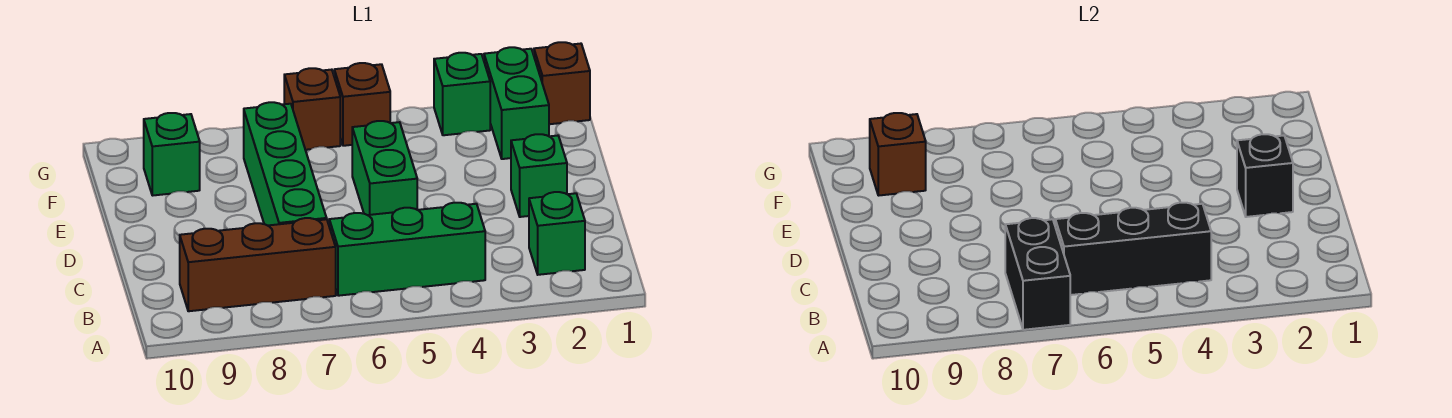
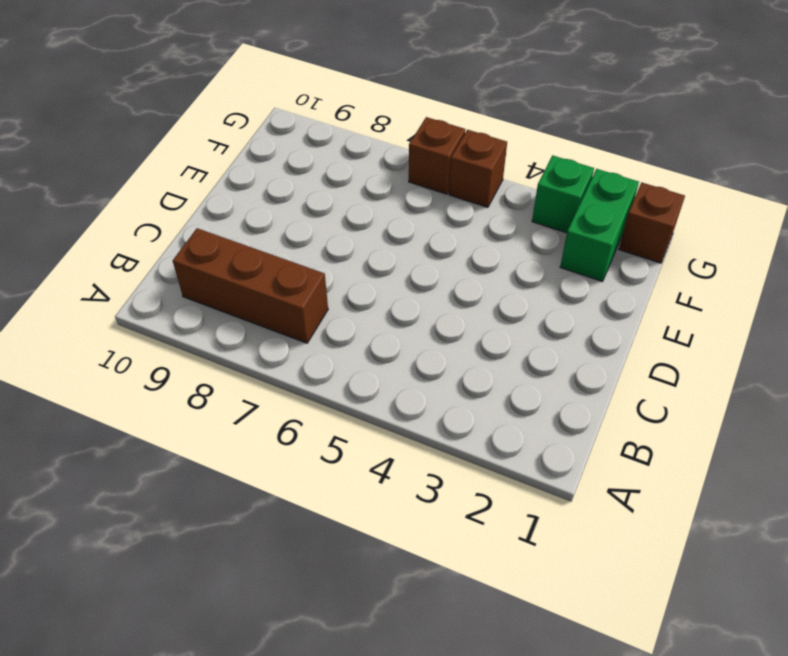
none -> green brick B2 level 1
none -> green brick B4:B6 level 1
none -> green brick C7:F7 level 1

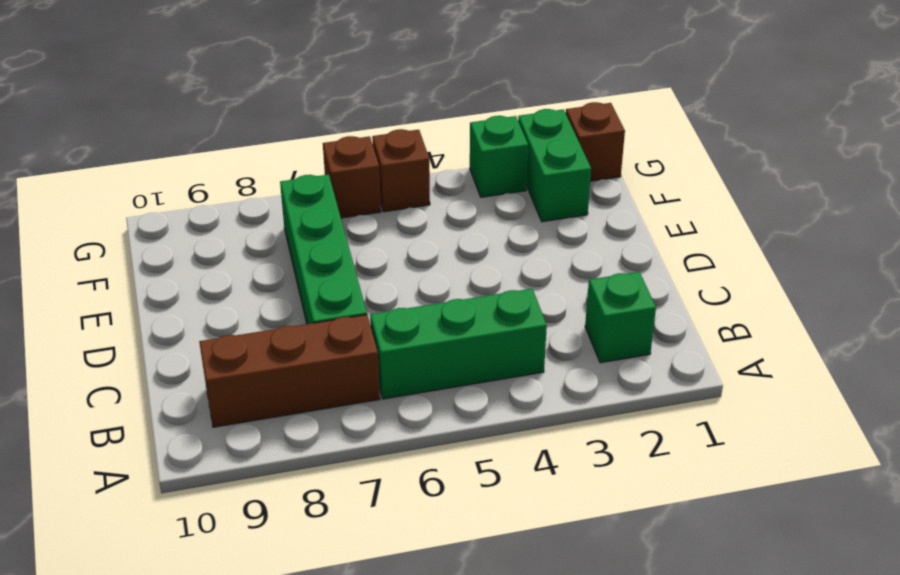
none -> green brick D2 level 1
none -> green brick D5:E5 level 1
none -> green brick F9 level 1

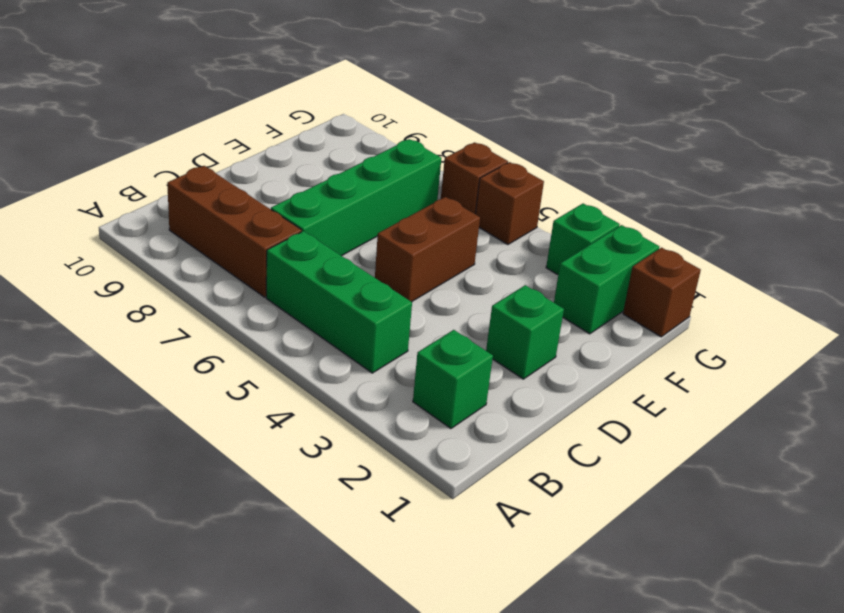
brown brick D5:E5 level 1 -> green brick D5:E5 level 1
none -> green brick F9 level 1
none -> black brick A7:B7 level 2
none -> black brick B4:B6 level 2

